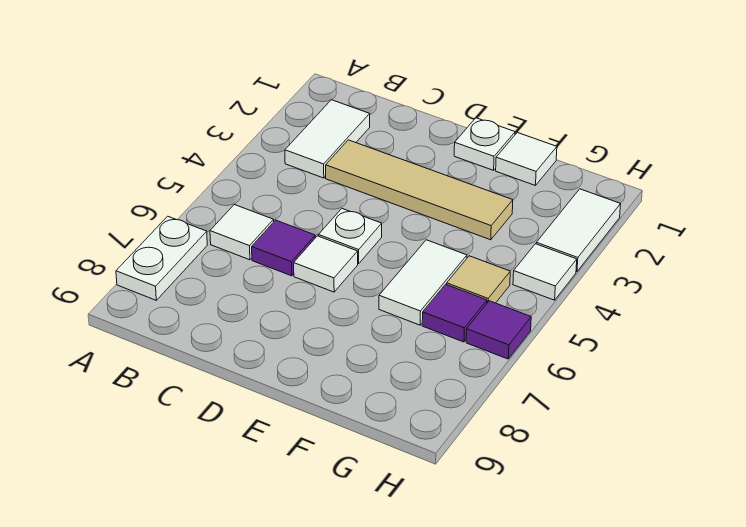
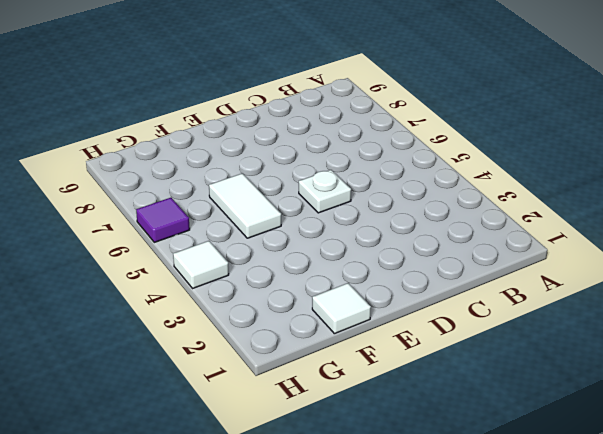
none -> white plate A7:A8 level 1
none -> white tile B2:B3 level 1
none -> white tile B6 level 1

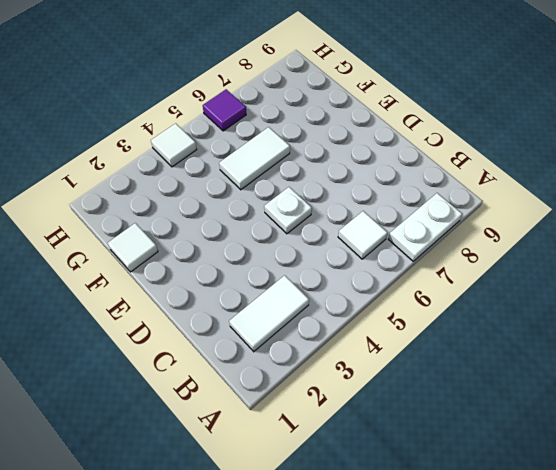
none -> tan tile C3:F3 level 1
none -> purple tile C6 level 1
none -> white tile D6 level 1

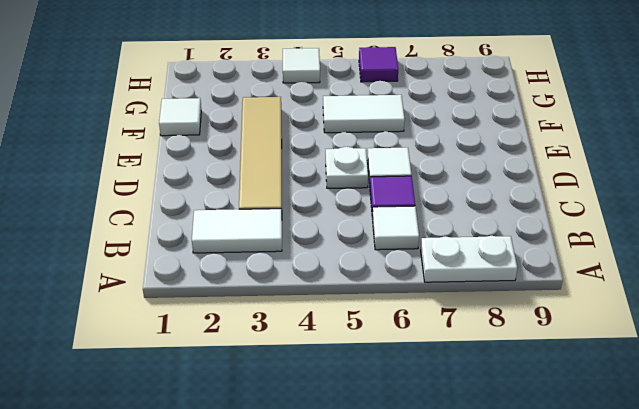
none -> white plate E1 level 1
none -> tan tile G5 level 1
none -> purple tile G6 level 1

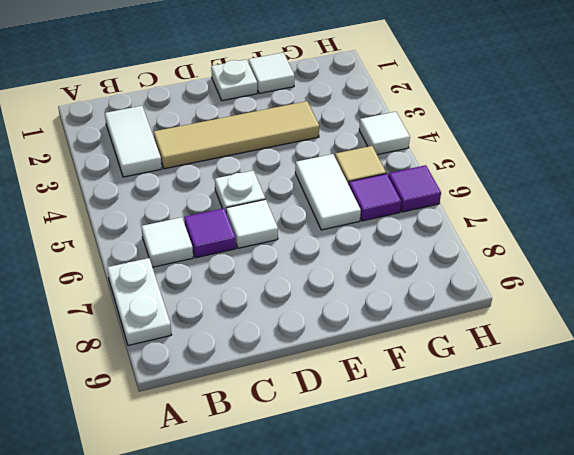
none -> white tile H2:H3 level 1

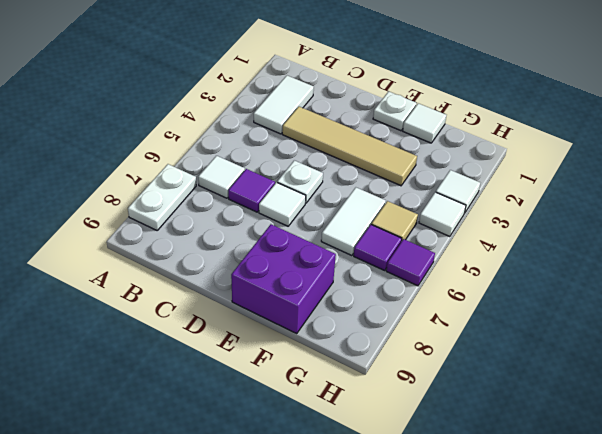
purple brick E8:F9 level 1 -> none
white tile H3 level 1 -> white tile H2:H3 level 1

